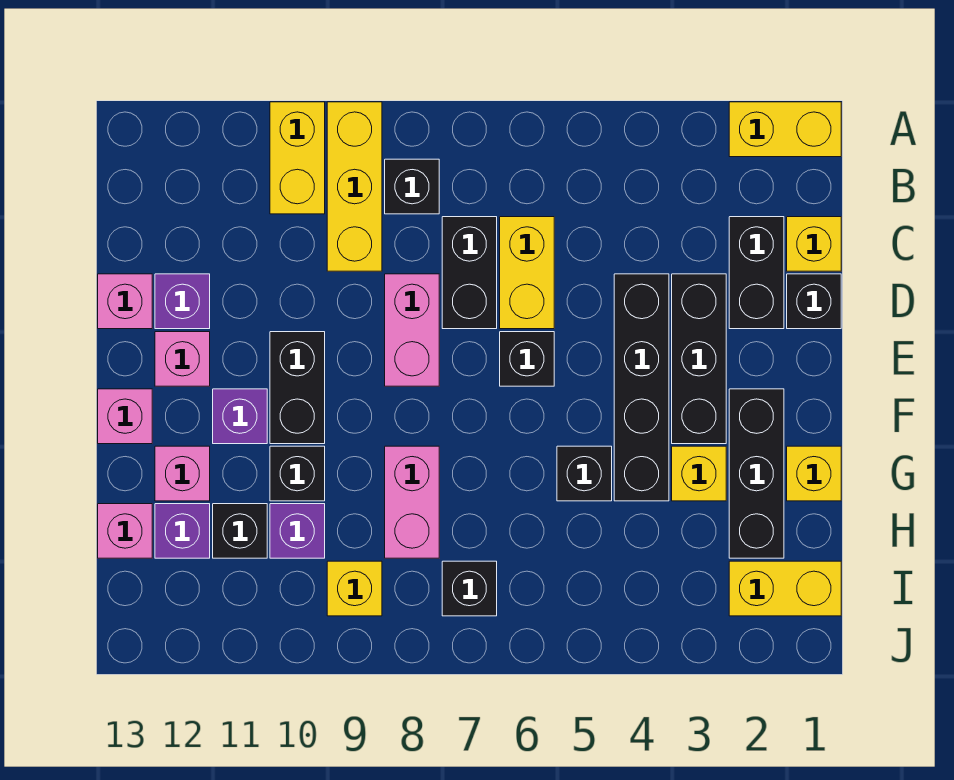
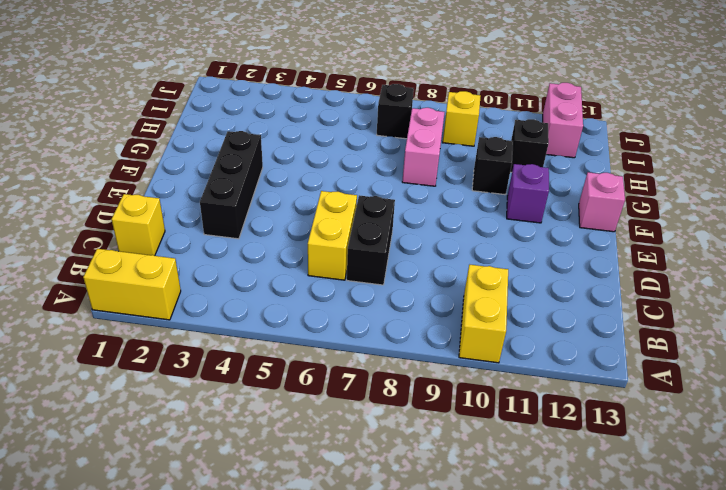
pink brick I12:J12 level 1 -> pink brick D8:E8 level 1
none -> yellow brick A9:C9 level 1
none -> black brick B8 level 1
none -> black brick C2:D2 level 1
none -> black brick D1 level 1

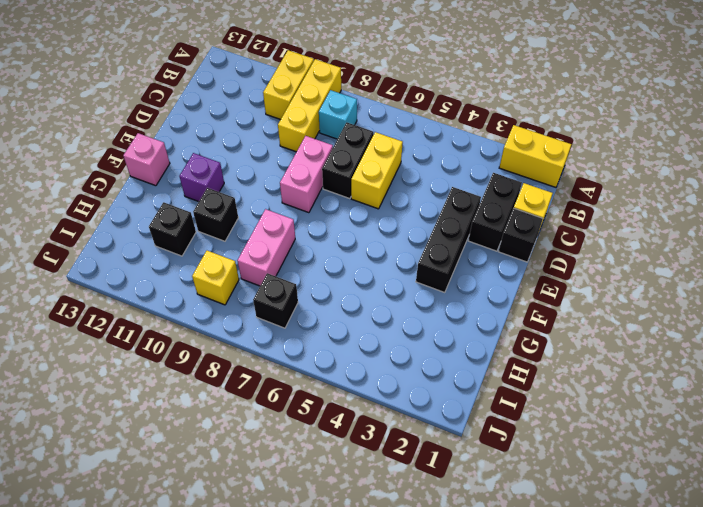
cyan brick B8 level 1 -> black brick B8 level 1
none -> black brick D4:G4 level 1
none -> purple brick D12 level 1
none -> pink brick D13 level 1
none -> black brick E6 level 1

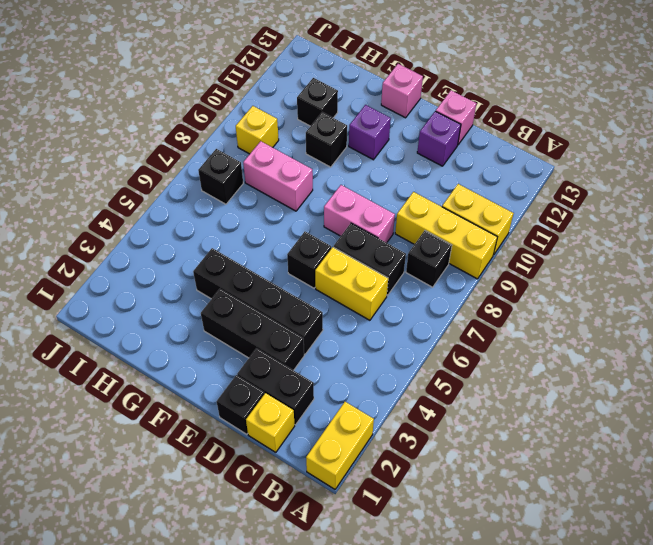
none -> black brick E10:F10 level 1
none -> pink brick E12 level 1
none -> black brick F2:H2 level 1
none -> yellow brick G1 level 1

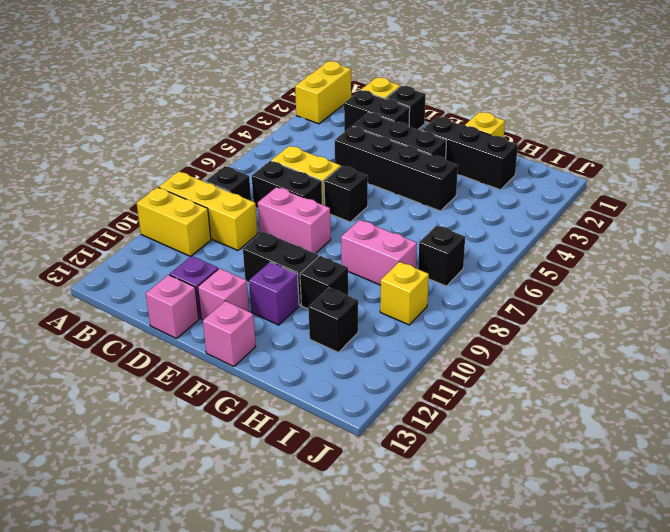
none -> yellow brick G3 level 1
none -> black brick G5 level 1
none -> pink brick G12 level 1
none -> purple brick H10 level 1

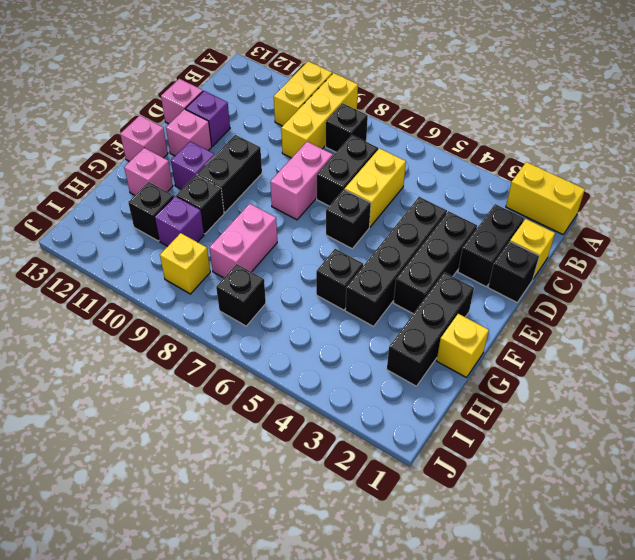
none -> yellow brick G3 level 1
none -> purple brick H12 level 1
none -> pink brick H13 level 1
none -> yellow brick I1:I2 level 1

